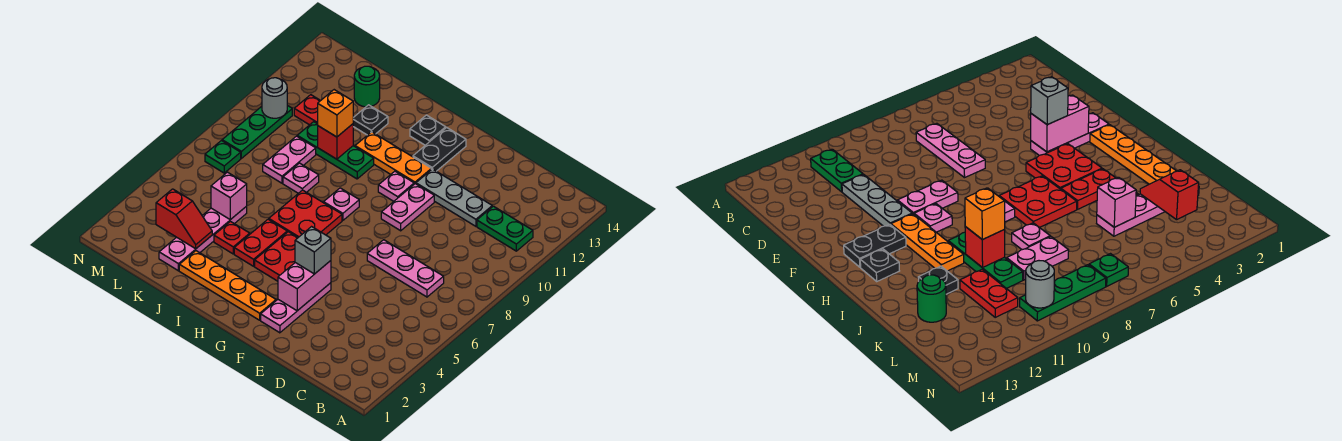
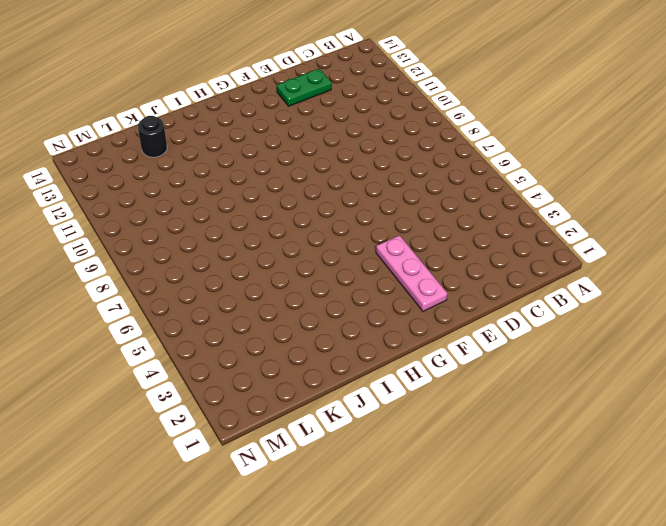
green plate D13:E13 level 1 -> green plate B11:C11 level 1
black round brick K13 level 1 -> green round brick K13 level 1
none -> pink plate C7:E7 level 1
none -> grey plate D11:F11 level 1
none -> pink plate F9:F10 level 1
none -> orange plate G2:J2 level 1

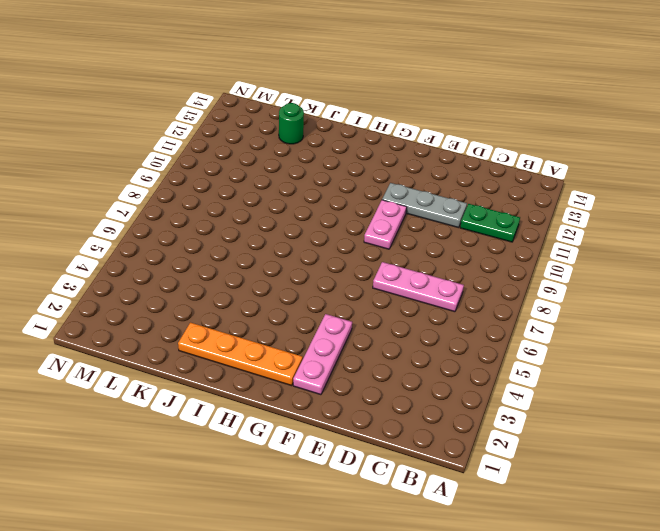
none -> red plate G4:H5 level 1
none -> pink plate G10 level 1
none -> orange plate G11:I11 level 1
none -> black plate G12:G13 level 1

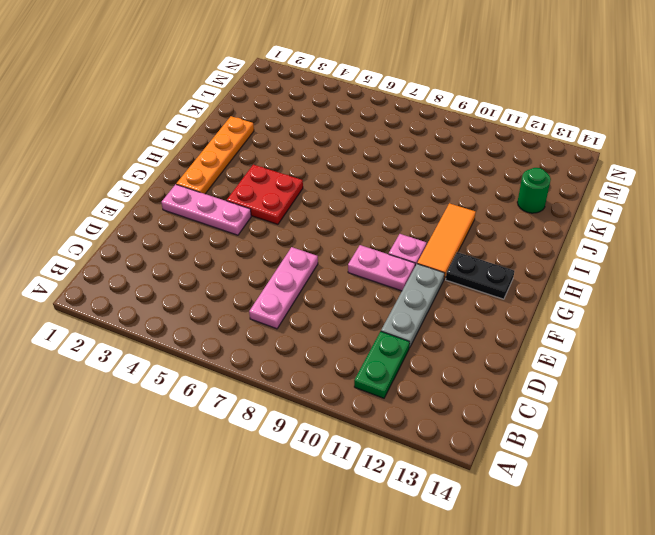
orange tile G11:I11 level 1 -> orange plate G11:I11 level 1
none -> red plate H6:I7 level 1
none -> pink plate H8 level 1
none -> black plate H13 level 1
none -> red plate I4:I5 level 1

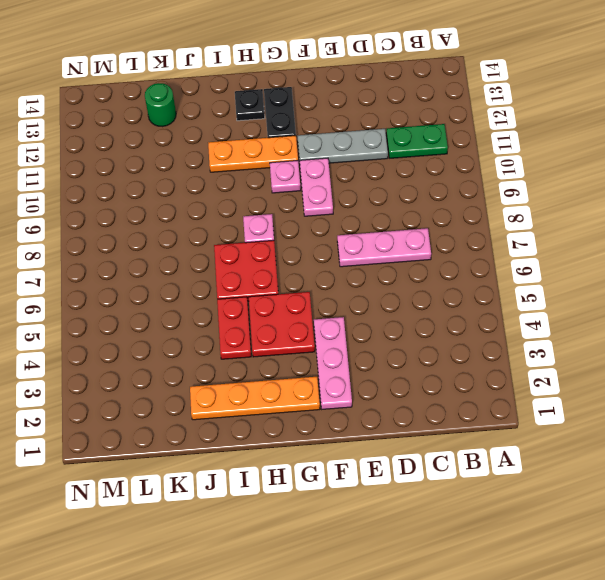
none -> green plate I10:K10 level 1
none -> red plate J4 level 1
none -> pink plate J8 level 1
none -> black plate J12 level 1

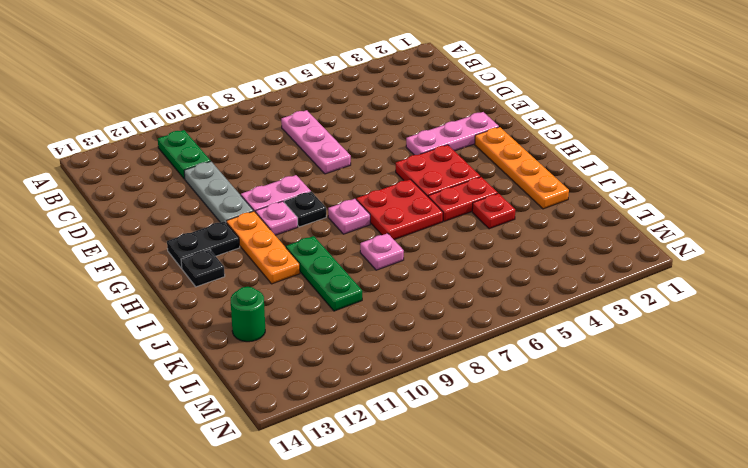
black plate G9 level 1 -> black plate J12 level 1
none -> pink plate K2:K5 level 1
none -> pink plate K8:K9 level 1
none -> red plate K11:L11 level 1
none -> green plate M7 level 1

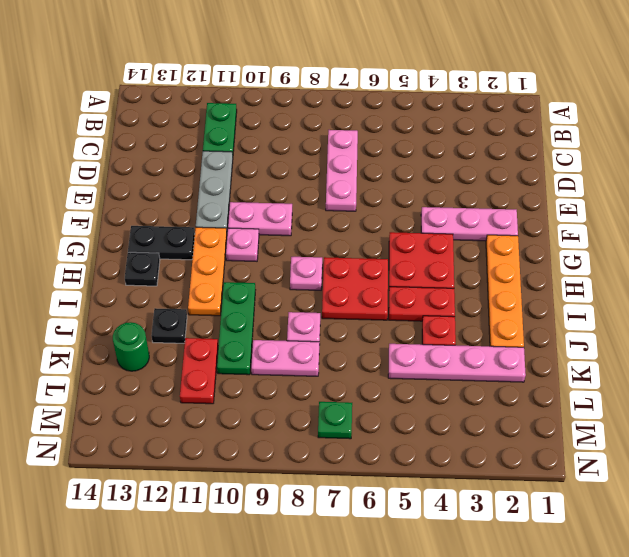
none -> green plate M8:M10 level 1
none -> pink brick F3:F4 level 2
none -> red brick J10 level 2
none -> red slope K3:L3 level 2 top L

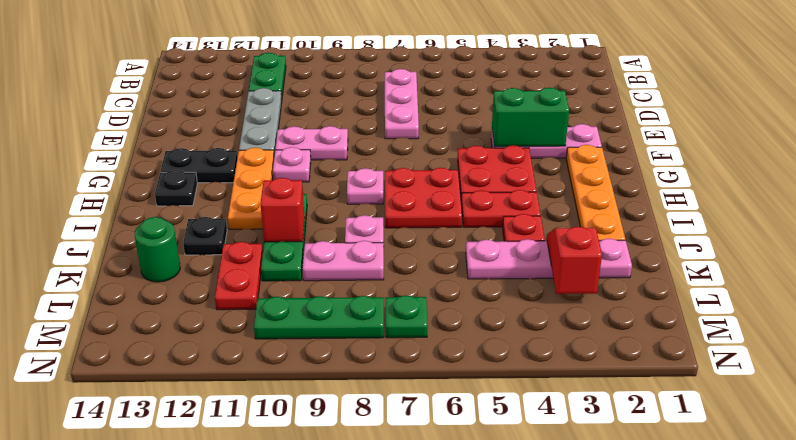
green brick F3:F4 level 2 -> pink brick F3:F4 level 2
none -> pink brick K5 level 2
none -> grey round brick M10 level 2
none -> grey brick F4 level 3
none -> orange brick J10 level 3

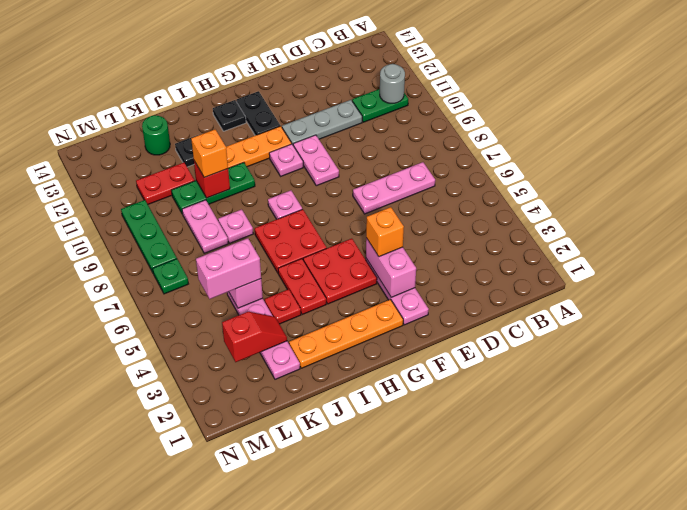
grey round brick B11 level 2 -> grey round brick M10 level 2
orange brick F4 level 3 -> grey brick F4 level 3
pink brick K5:L5 level 3 -> none

